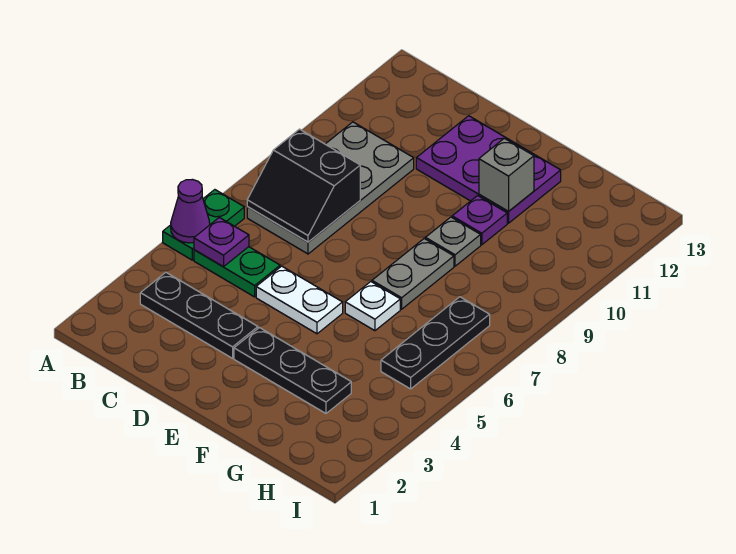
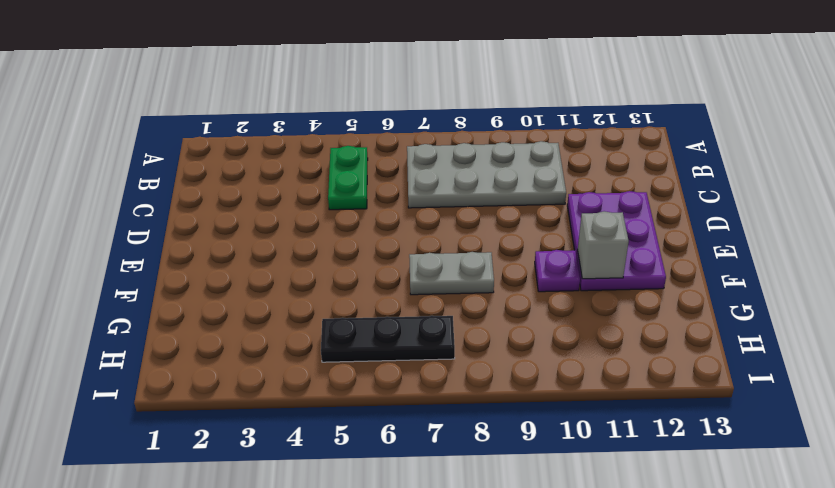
none -> green plate A5:A6 level 1
none -> black plate B3:D3 level 1
none -> white plate D5:E5 level 1

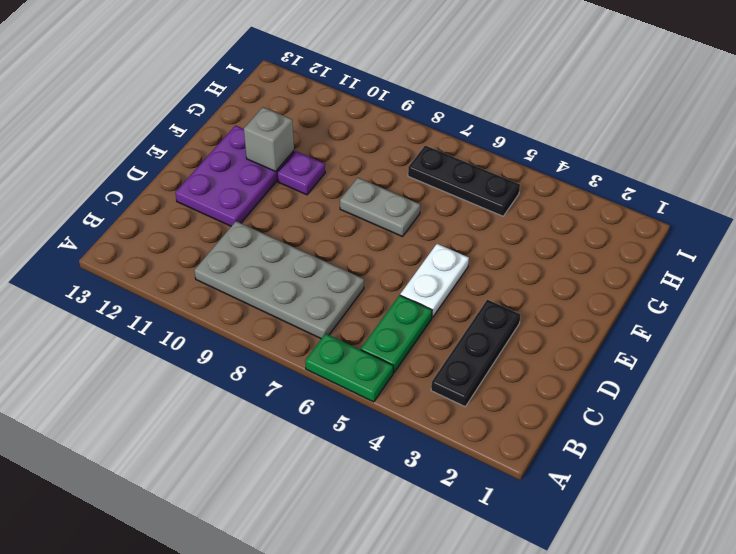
none -> black plate E3:G3 level 1
none -> white plate F6 level 1
none -> grey plate F9 level 1

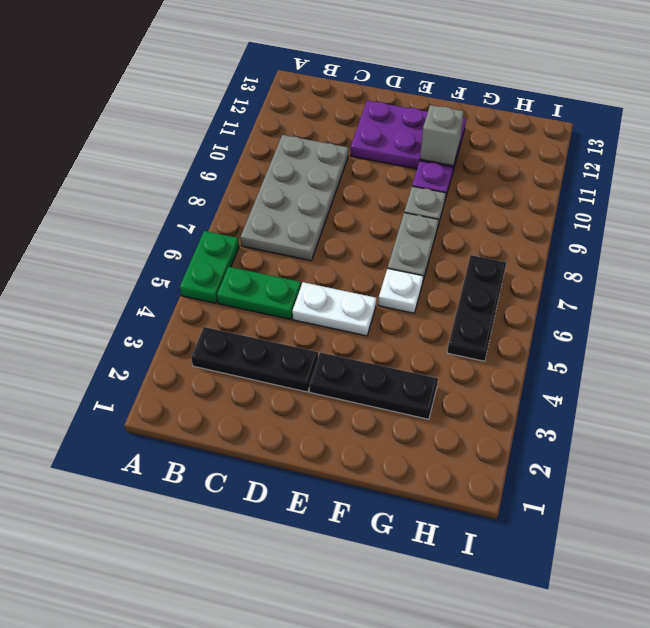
none -> purple cone A5 level 2
none -> purple plate B5 level 2
none -> black slope B7:C8 level 2 top 8

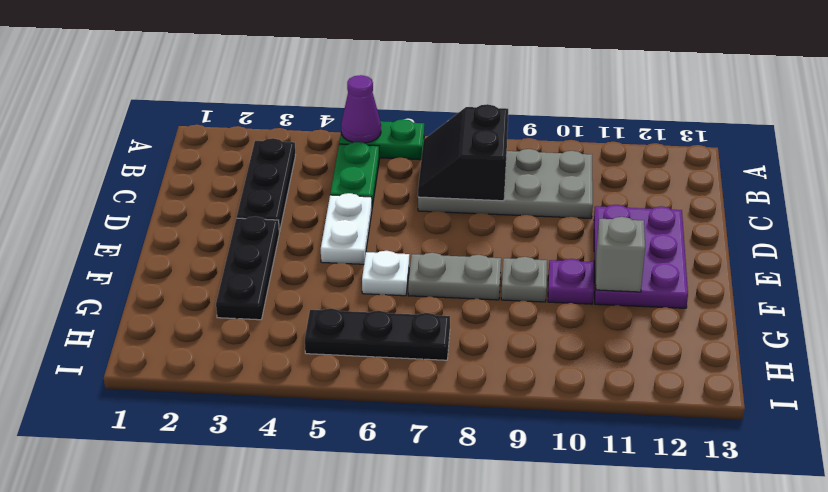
none -> purple plate B5 level 2

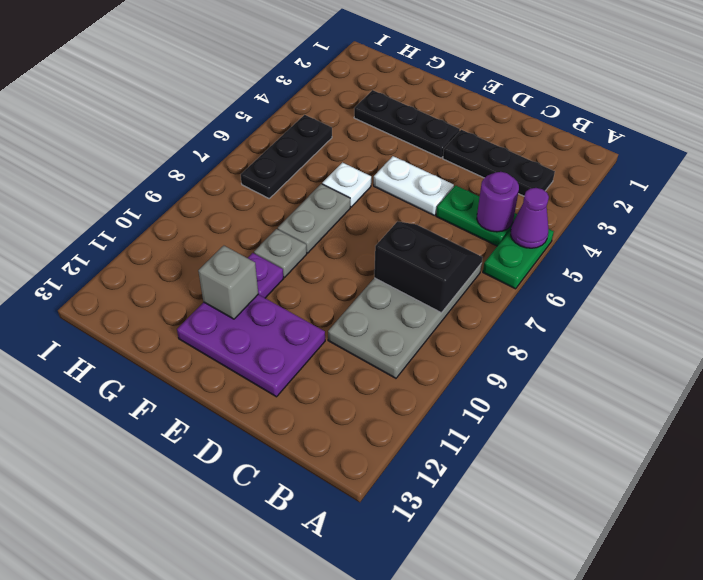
purple round brick B5 level 2 -> purple plate B5 level 2

